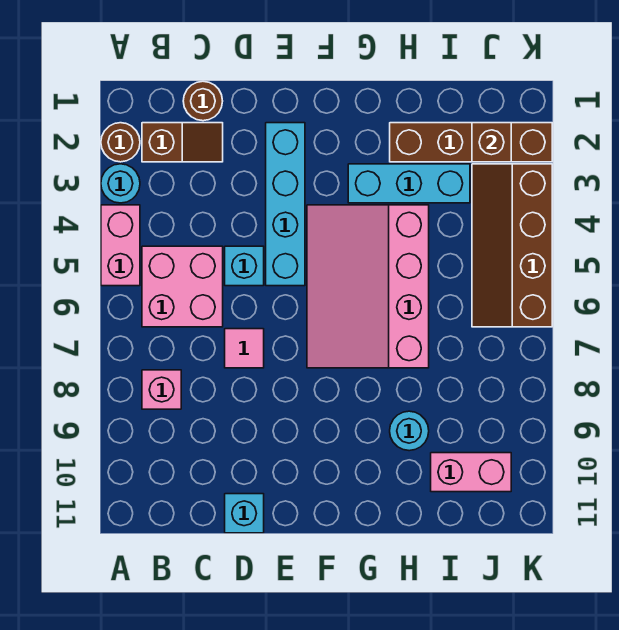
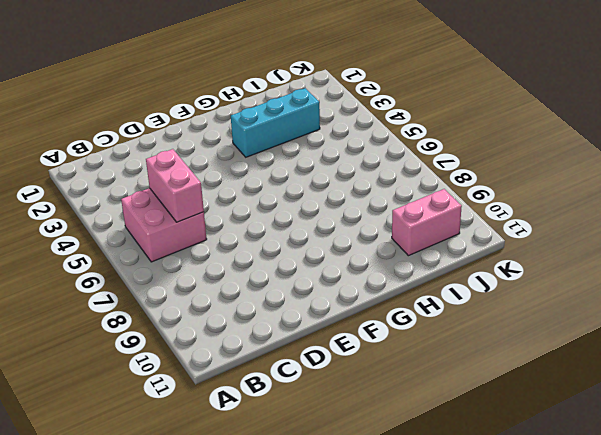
pink brick C5:C6 level 2 -> pink brick A4:A5 level 1
none -> brown round brick A2 level 1
none -> cyan round brick A3 level 1
none -> brown slope B2:C2 level 1 top B

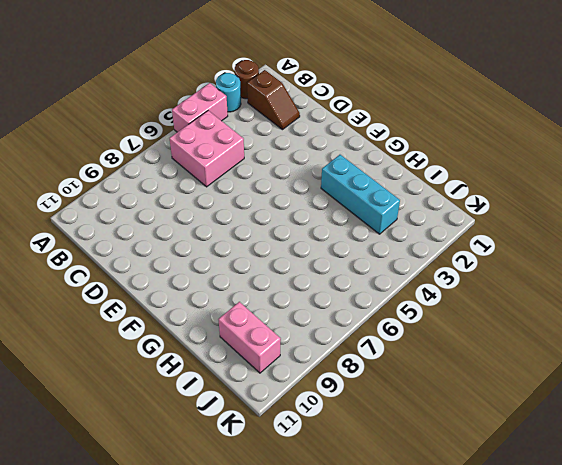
none -> pink brick B8 level 1
none -> brown round brick C1 level 1
none -> cyan brick D5 level 1

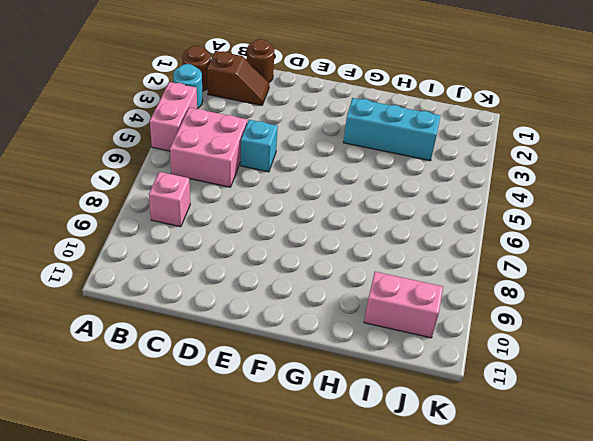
none -> pink tile D7 level 1
none -> cyan brick D11 level 1
none -> cyan brick E2:E5 level 1

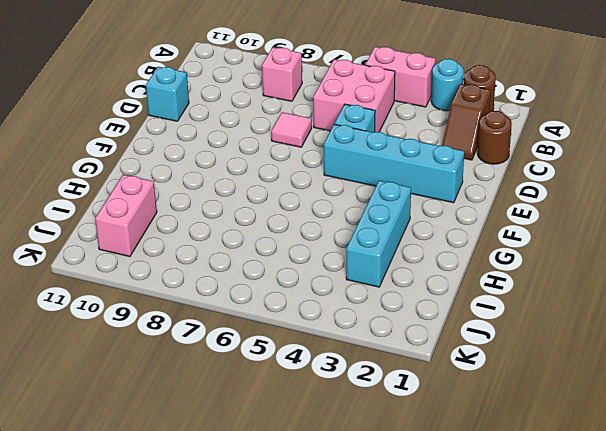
none -> pink slope F4:H7 level 1 top H
none -> brown brick H2:K2 level 1
none -> cyan round brick H9 level 1

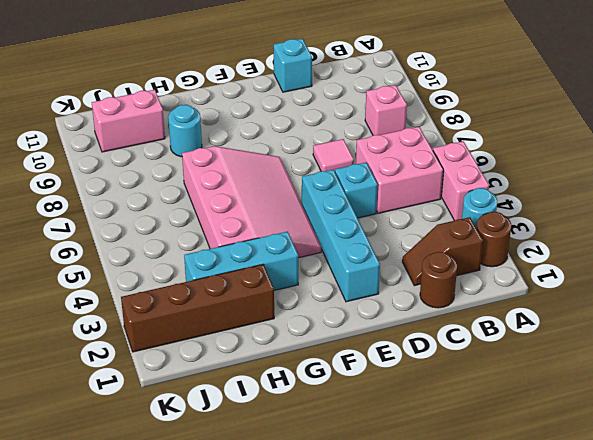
none -> brown slope J3:K6 level 1 top K
none -> brown brick J2 level 2

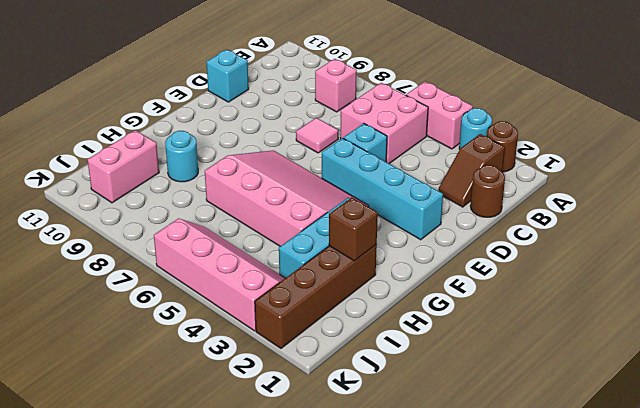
brown brick H2 level 2 -> brown brick J2 level 2
pink slope J3:K6 level 1 top K -> brown slope J3:K6 level 1 top K

